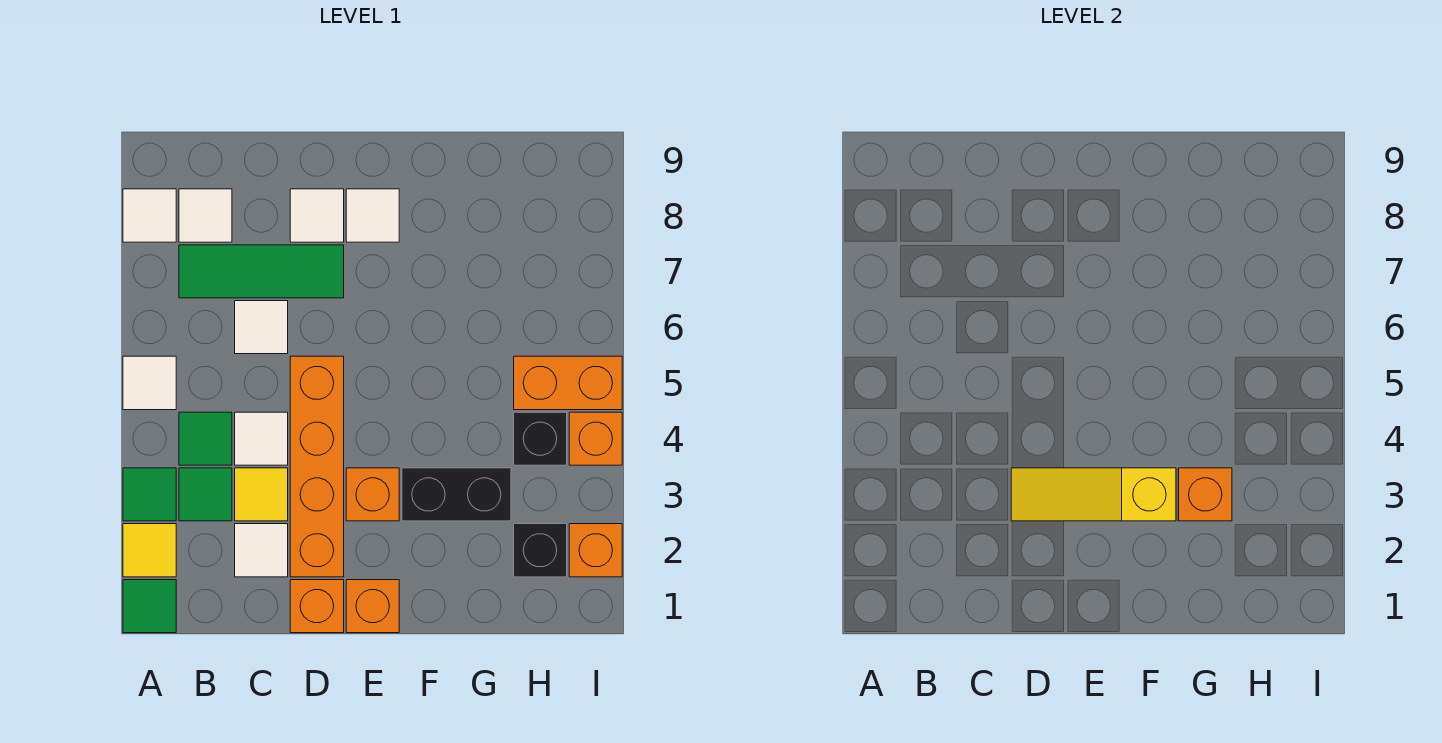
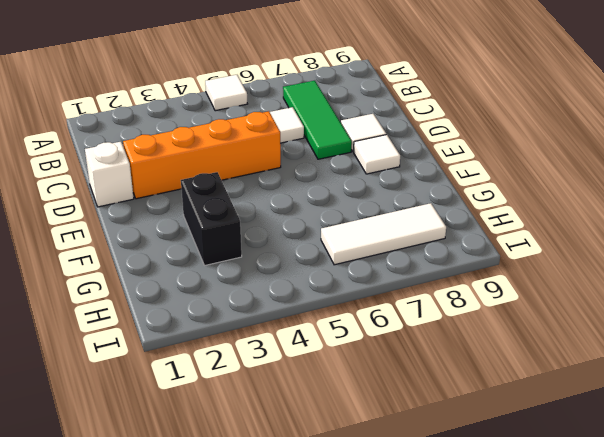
white brick D1 level 1 -> orange brick D1 level 1
white tile H6:H8 level 1 -> none
none -> green tile A1 level 1
none -> yellow tile A2 level 1
none -> green tile A3 level 1

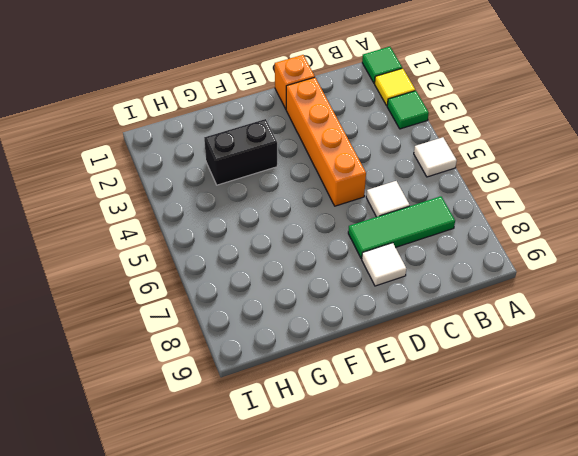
none -> white tile A8 level 1
none -> green tile B3 level 1
none -> green tile B4 level 1

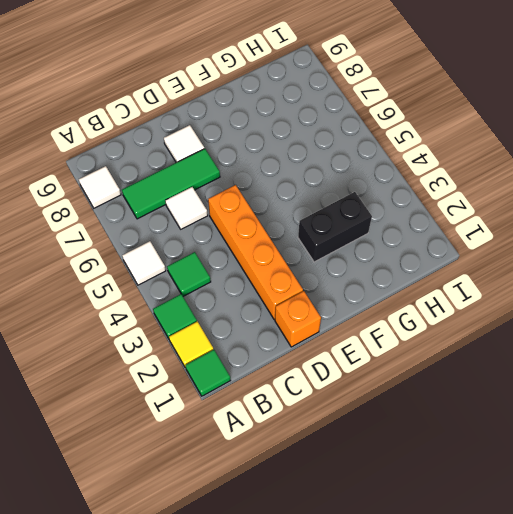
none -> green tile B3 level 1
none -> white tile B8 level 1
none -> white tile C2 level 1

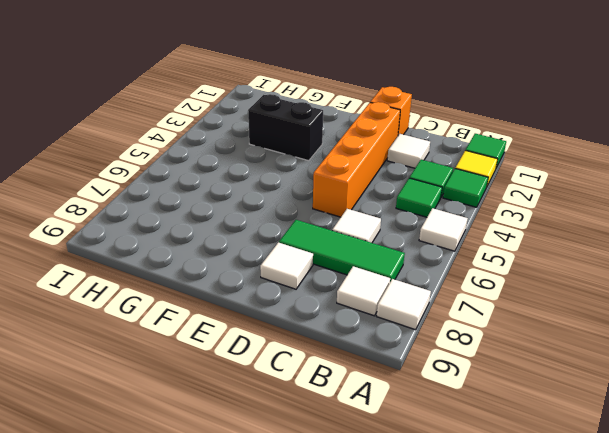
none -> yellow tile C3 level 1
none -> white tile C4 level 1
none -> orange brick E1 level 1

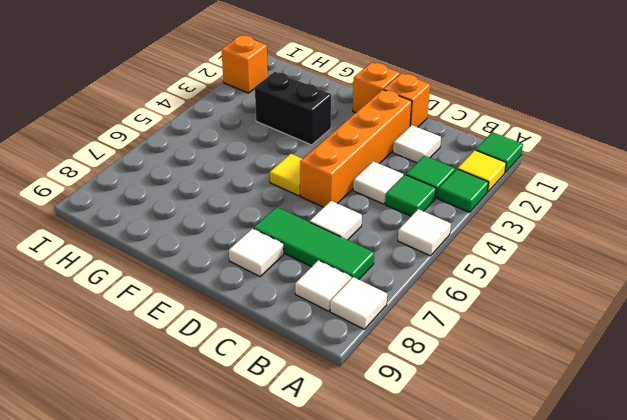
yellow tile E5 level 1 -> yellow tile C3 level 1
none -> orange brick E3 level 1
none -> white tile E8 level 1
none -> black brick H2 level 1

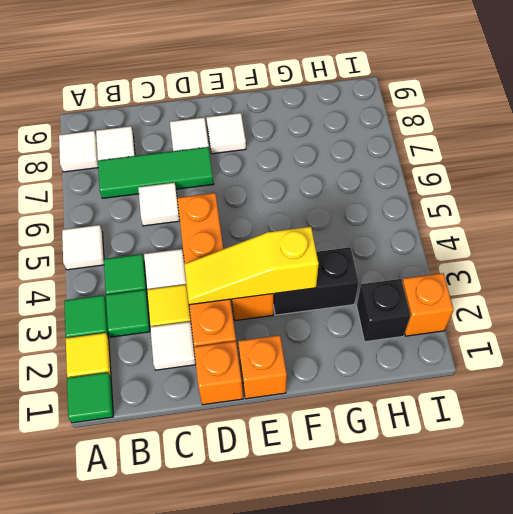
none -> black brick H4 level 1
none -> orange brick H5:I5 level 1
none -> orange brick I4 level 1

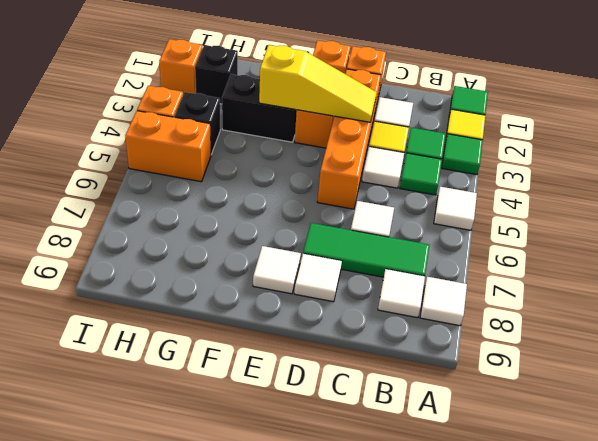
none -> orange brick G3 level 2

